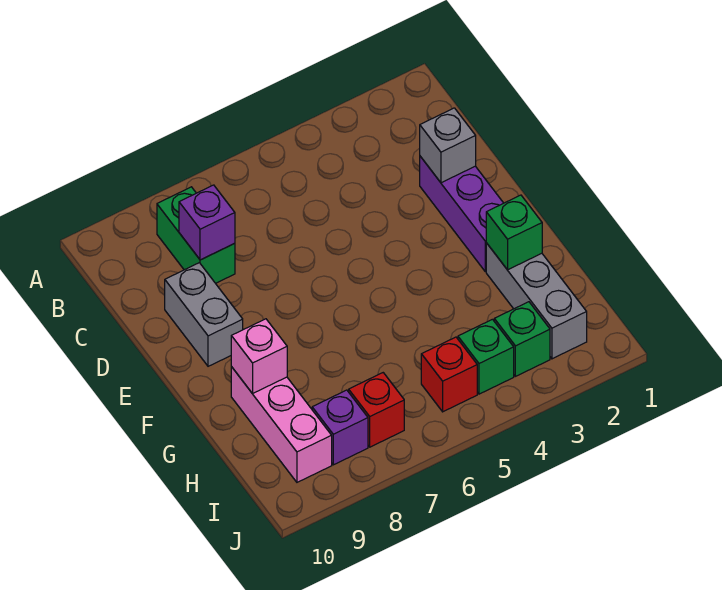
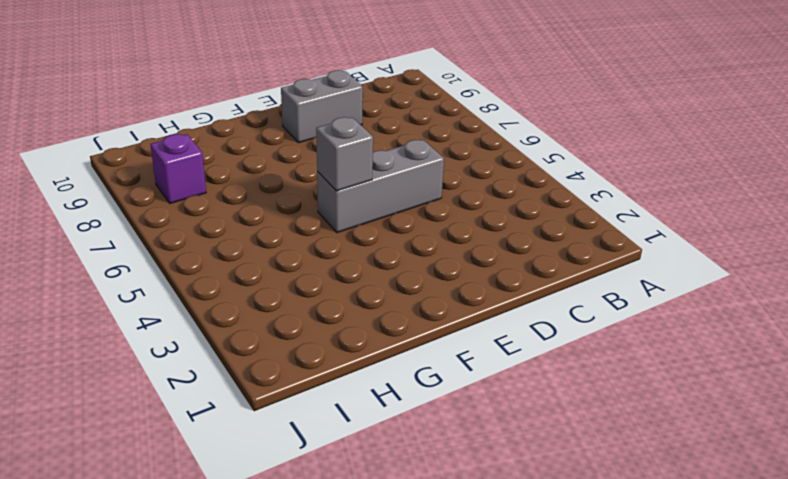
grey brick D5:F5 level 1 -> grey brick G2:I2 level 1
grey brick F5 level 2 -> grey brick D2 level 2
none -> green brick B8:C8 level 1
none -> purple brick D2:F2 level 1
none -> pink brick G9:I9 level 1

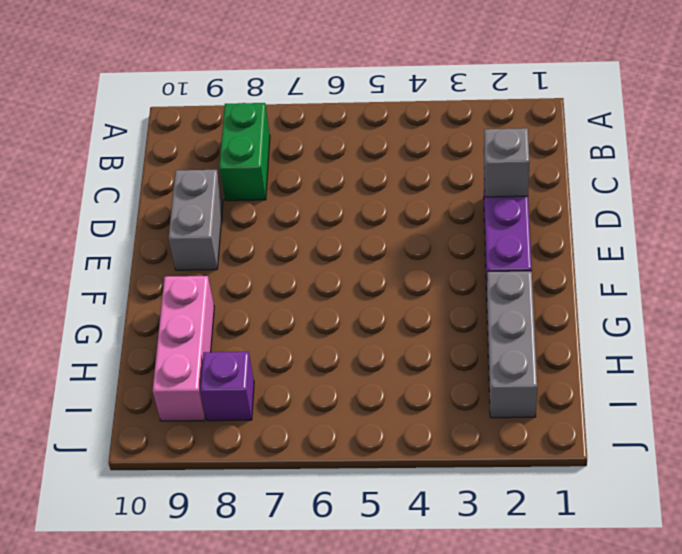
none -> green brick I3 level 1
none -> green brick I4 level 1
none -> red brick I5 level 1

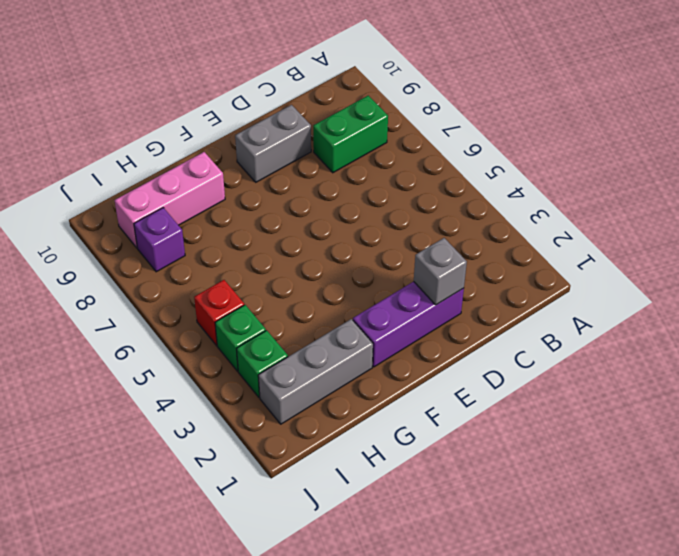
none -> red brick I7 level 1
none -> purple brick C8 level 2
none -> green brick G2 level 2

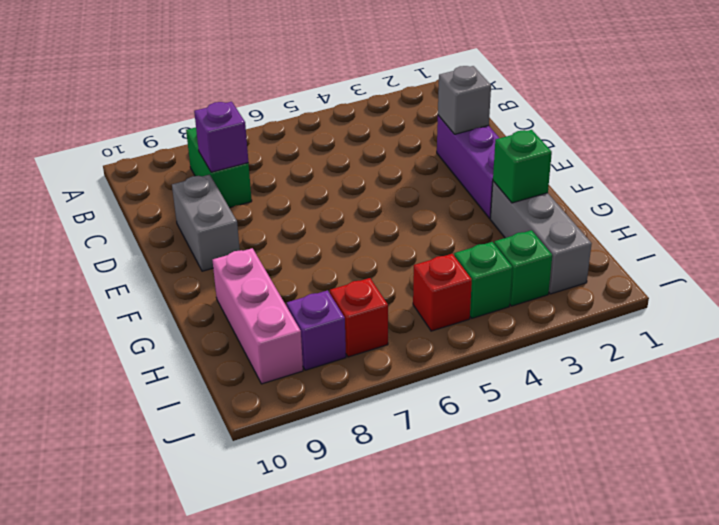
none -> pink brick G9 level 2

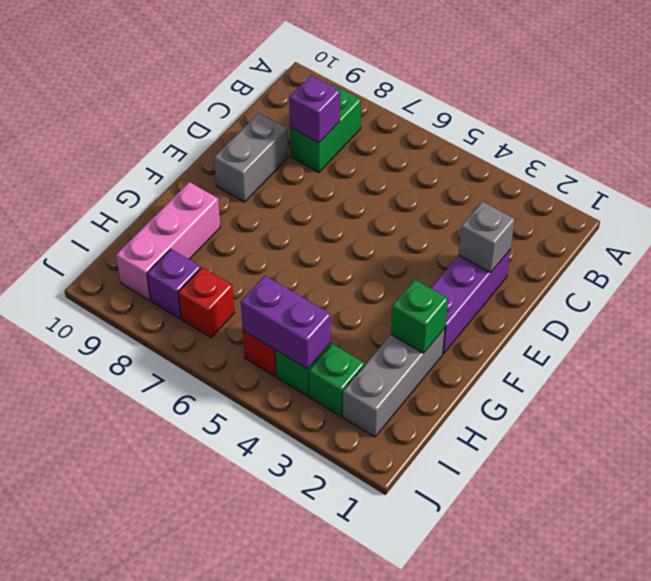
purple brick I4:I5 level 2 -> none
none -> pink brick G9 level 2

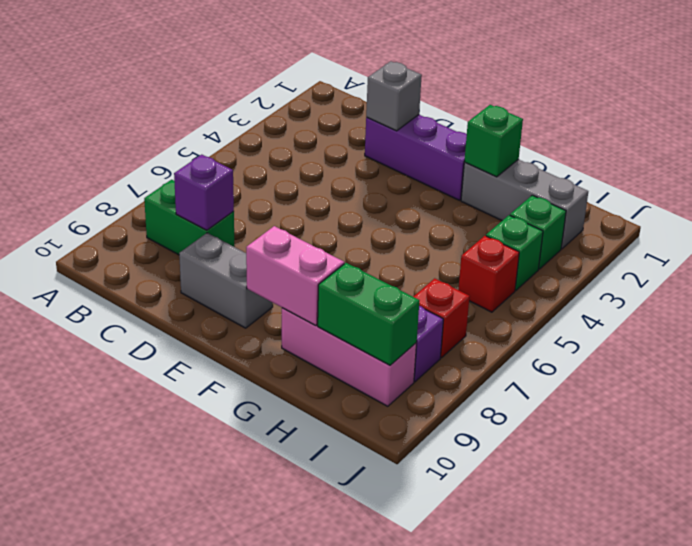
pink brick F9:G9 level 2 -> pink brick G9 level 2
green brick H9:I9 level 2 -> none

